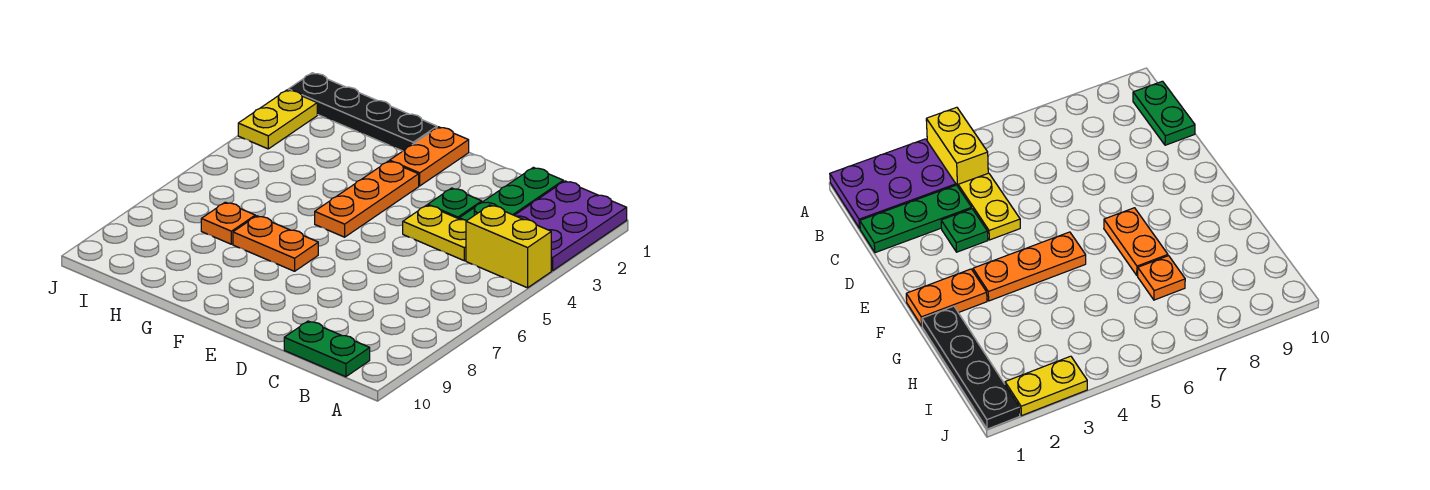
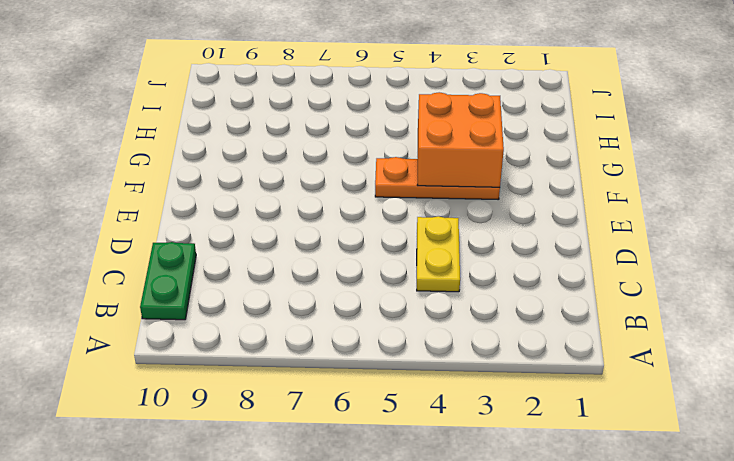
orange brick F3:G4 level 2 -> none
none -> purple plate A1:B3 level 1
none -> yellow brick A4:B4 level 1
none -> green plate C1:C3 level 1

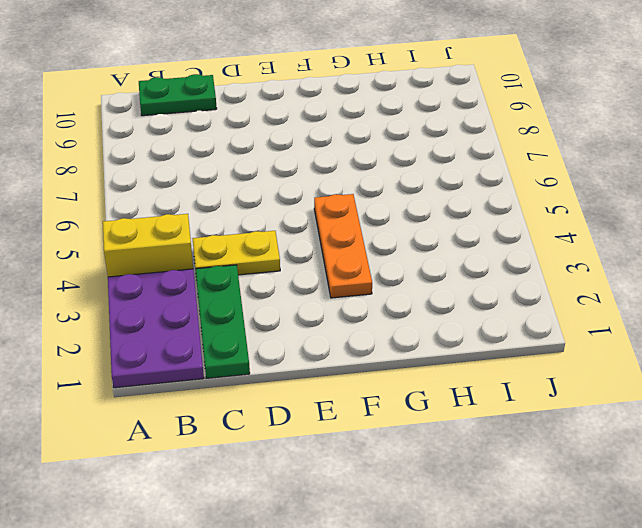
none -> green plate D3 level 1
none -> orange plate F1:F2 level 1
none -> orange plate F7:G7 level 1

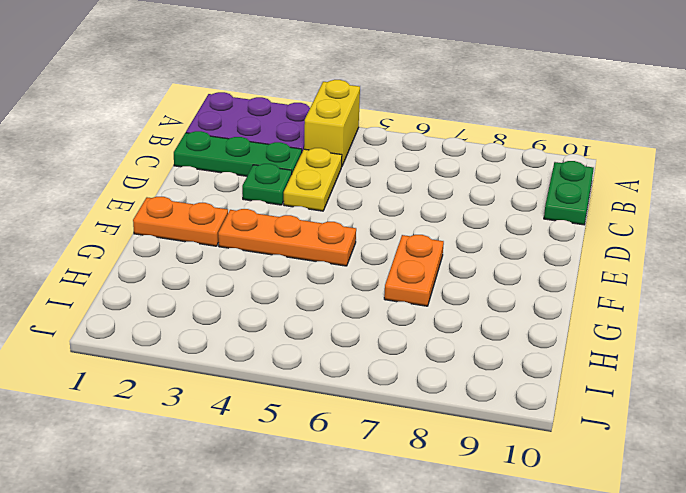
none -> black plate G1:J1 level 1
none -> orange plate H7 level 1
none -> yellow plate J2:J3 level 1

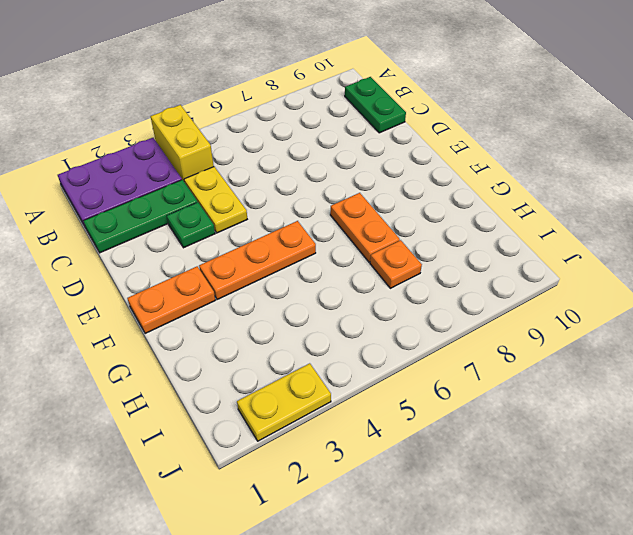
none -> black plate G1:J1 level 1

